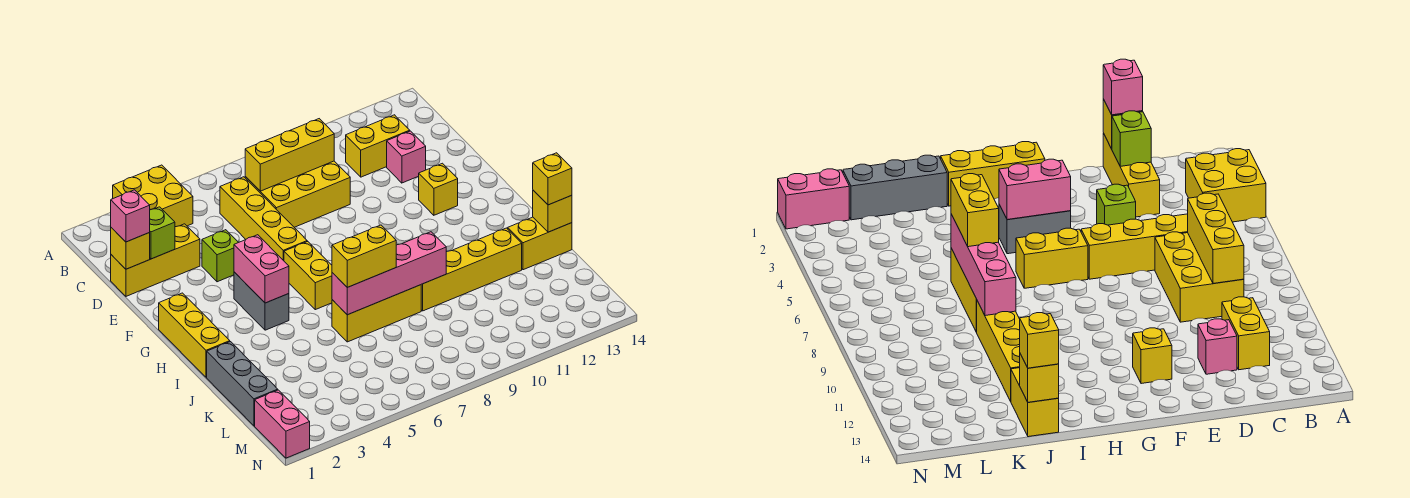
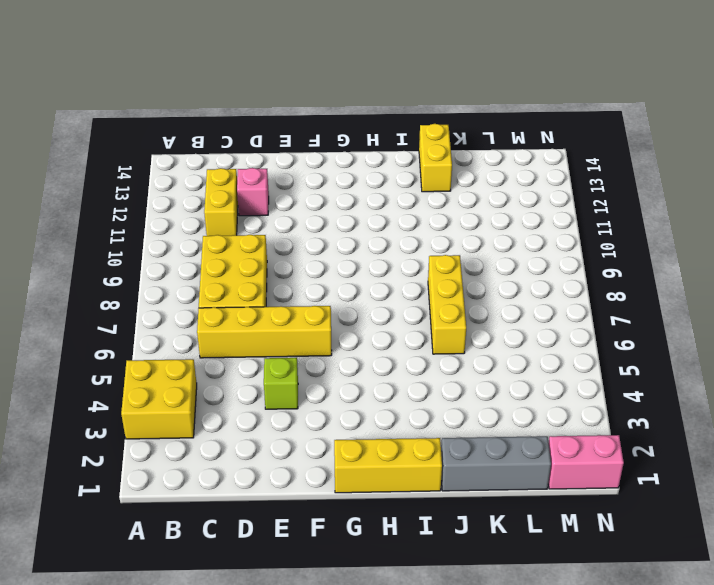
none -> yellow brick D1:D3 level 1
none -> yellow brick F12 level 1
none -> grey brick G4:H4 level 1

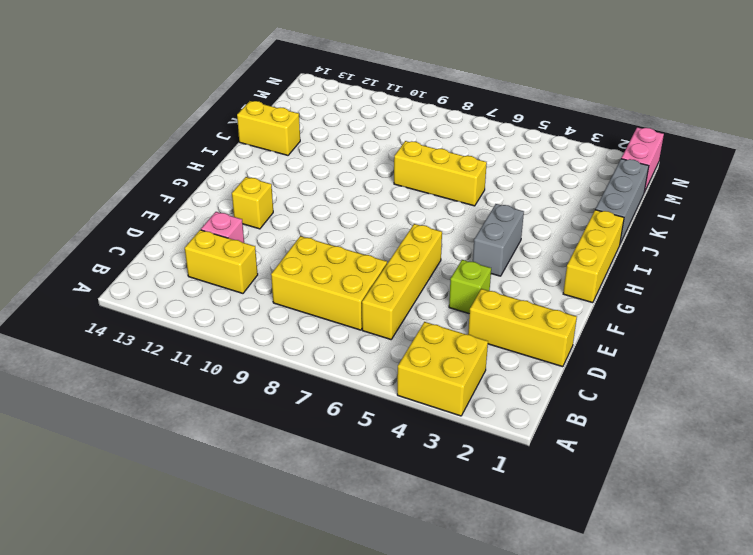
none -> yellow brick G6:H6 level 1
none -> yellow brick J9:J12 level 1
none -> yellow brick C7:C9 level 2

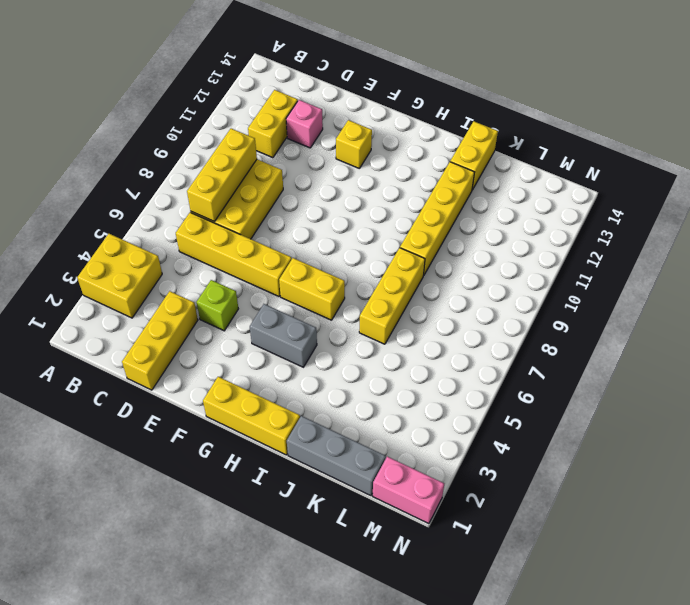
none -> yellow brick D1 level 2
none -> lime brick D2 level 2
none -> pink brick G4:H4 level 2

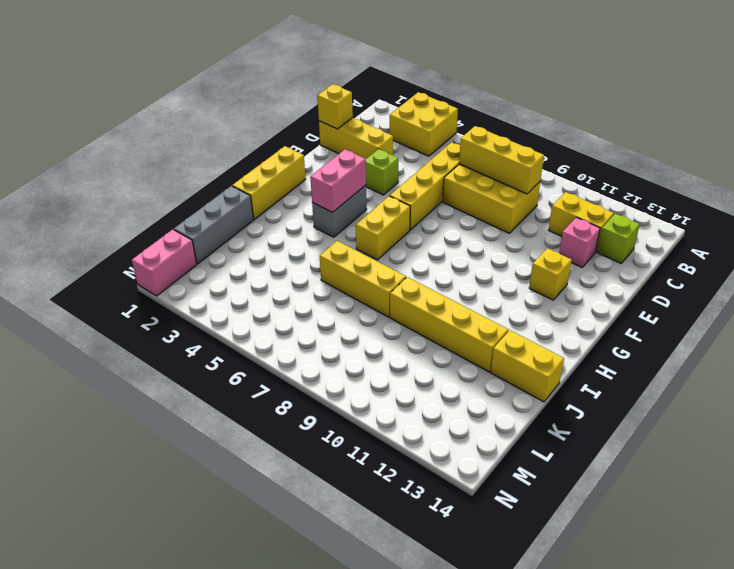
lime brick C13 level 1 -> lime brick D2 level 2
none -> pink brick J6:J9 level 2
none -> yellow brick J14 level 2
none -> pink brick D1 level 3

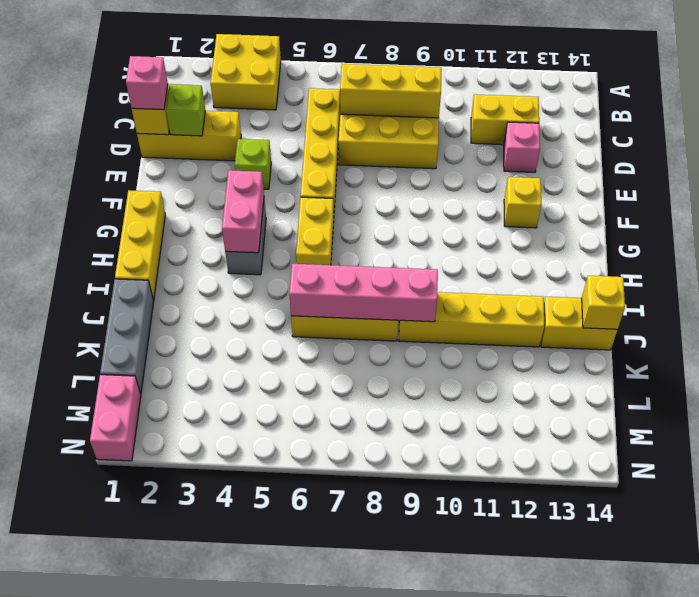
none -> yellow brick J6:J7 level 3
none -> yellow brick J14 level 3

